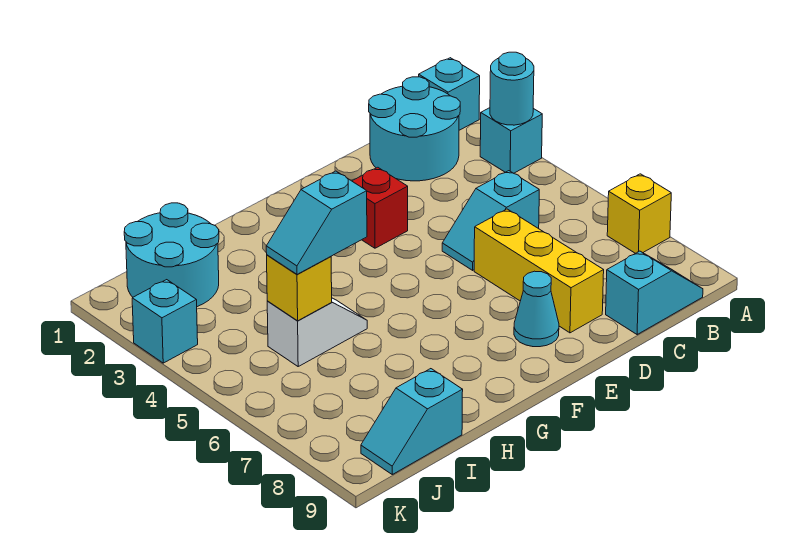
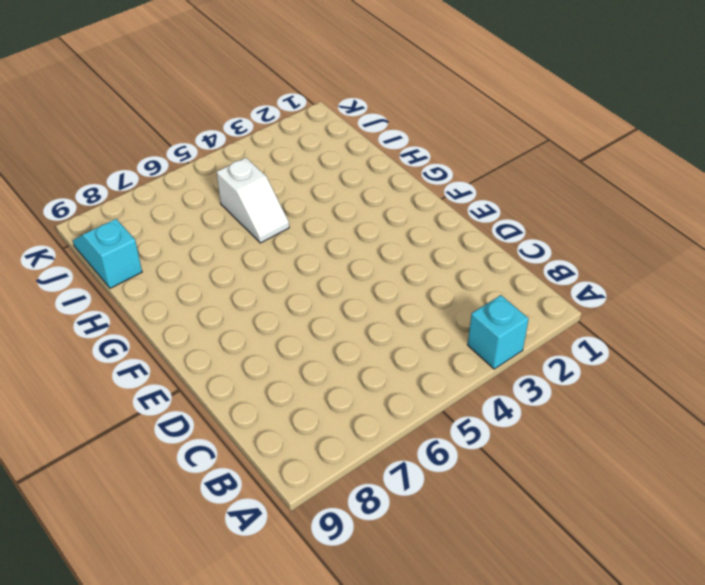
none -> cyan brick A1 level 1
none -> yellow brick A7 level 1
none -> cyan round brick B1:C2 level 1

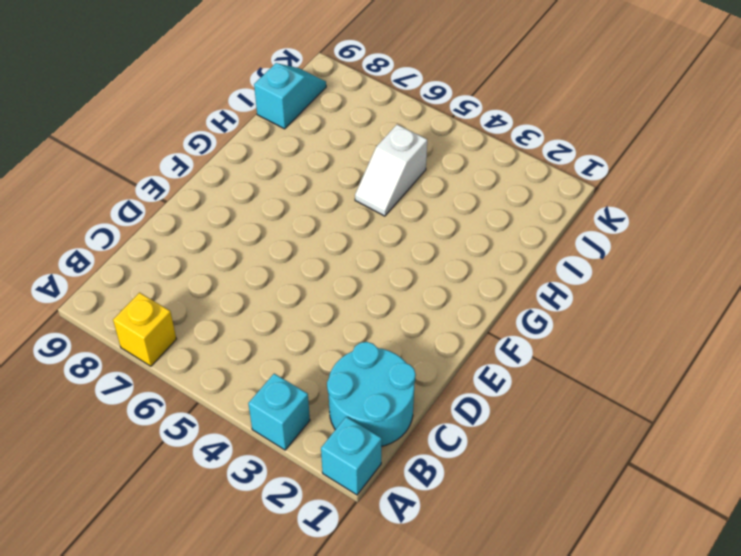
none -> cyan slope B9:C9 level 1 top C
none -> cyan slope C5:D5 level 1 top C
none -> yellow brick D6:D8 level 1

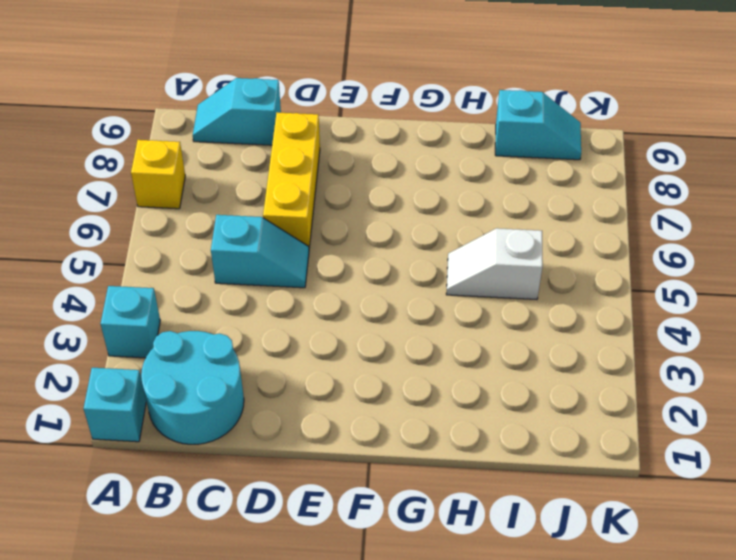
none -> red brick E3 level 1
none -> cyan cone E8 level 1
none -> cyan round brick I1:J2 level 1

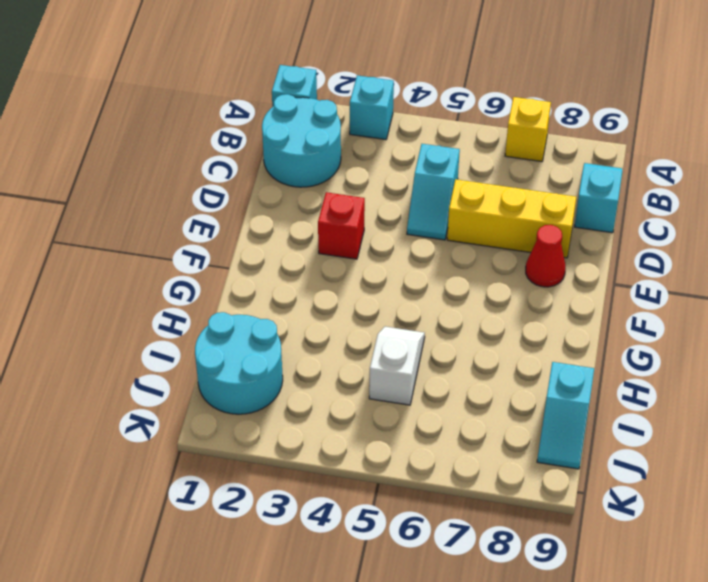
red cone E8 level 1 -> cyan cone E8 level 1
none -> cyan brick K3 level 1
none -> cyan round brick A3 level 2
none -> yellow brick I5 level 2

